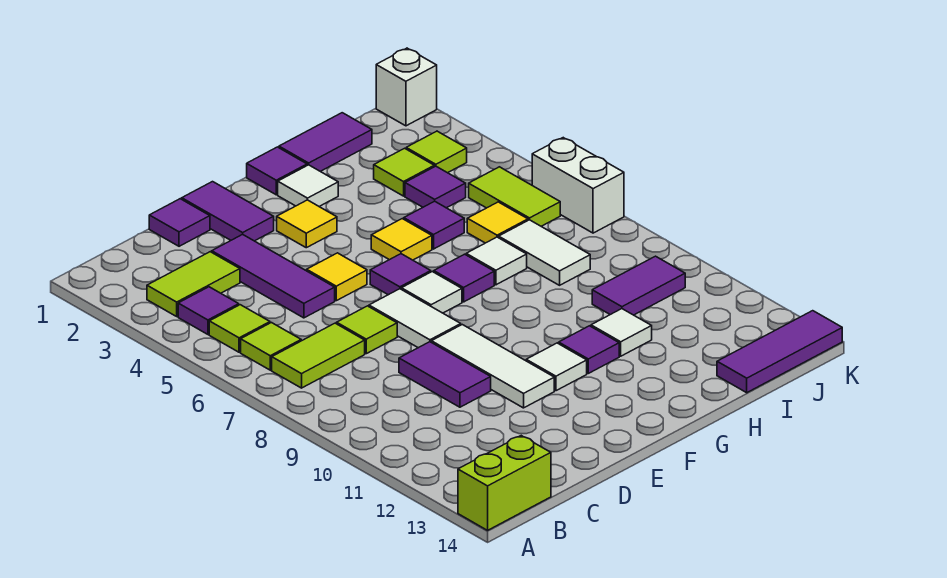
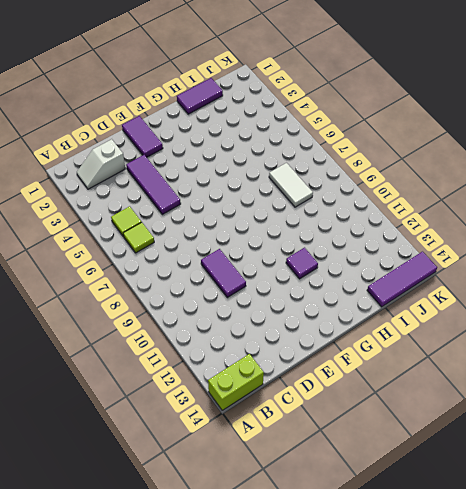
white slope B2:C2 level 1 top C -> none
none -> lime tile B3:C3 level 1
none -> purple tile B4 level 1
none -> lime tile B7:C7 level 1
none -> purple tile D1 level 1

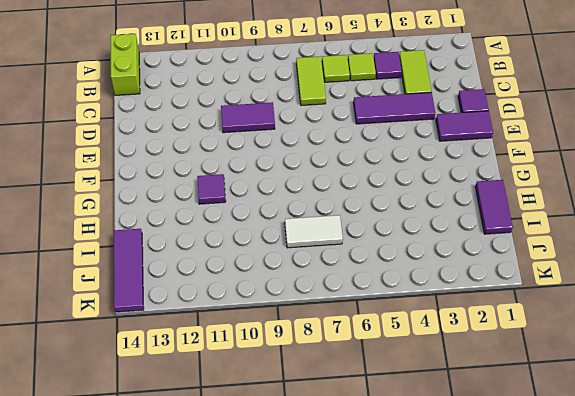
none -> lime tile D7 level 1
none -> yellow tile E5 level 1
none -> white tile E7:E8 level 1
none -> white tile E9:E11 level 1

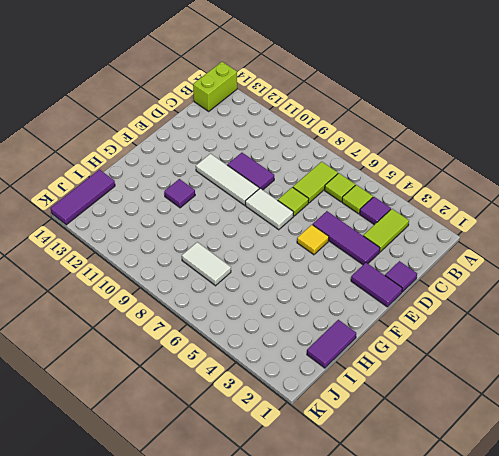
none -> yellow tile F3 level 1
none -> purple tile F6 level 1
none -> white tile F7 level 1
none -> white tile F11 level 1

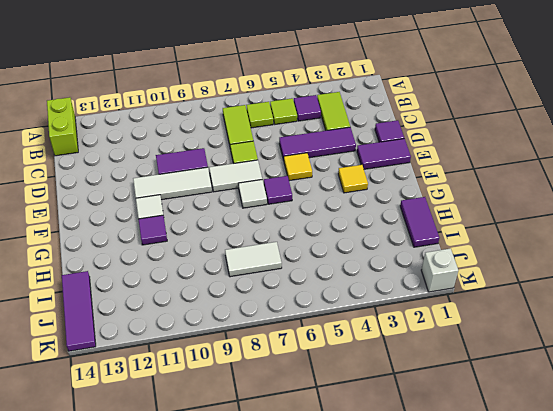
none -> purple tile G1 level 1
none -> white tile G2 level 1
none -> yellow tile G5 level 1
none -> purple tile G7 level 1

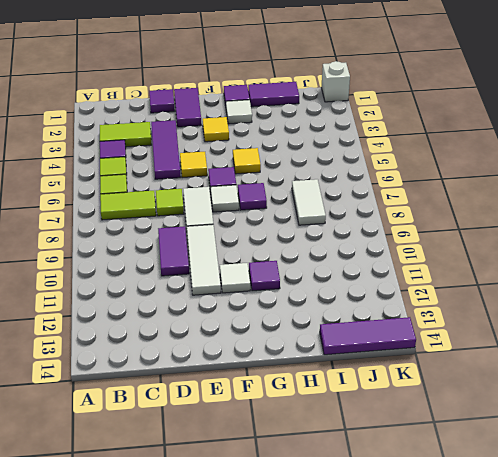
none -> lime brick A14:B14 level 1
none -> purple tile H5 level 1
none -> white tile H7 level 1
none -> white tile H11 level 1

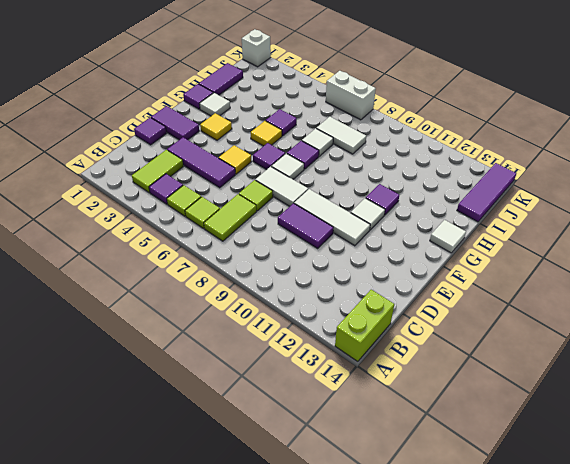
white tile G14 level 1 -> white tile H11 level 1
none -> lime tile I3 level 1
none -> purple tile I4 level 1
none -> yellow tile I6 level 1
none -> purple tile I10:J10 level 1

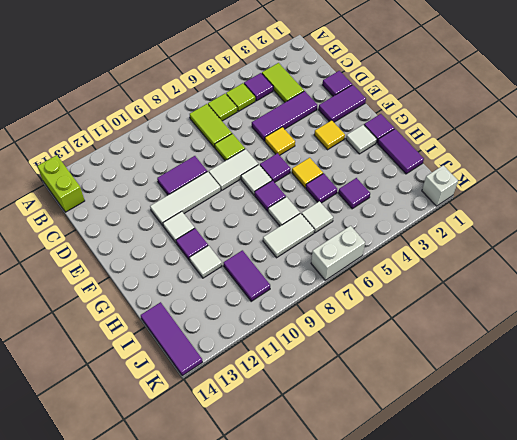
white tile I6 level 1 -> yellow tile I6 level 1
none -> lime tile I3 level 1
none -> lime tile J3 level 1
none -> lime tile J5:J6 level 1

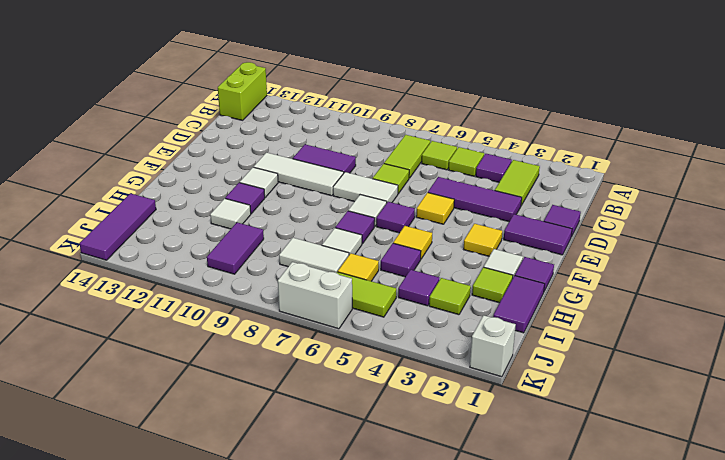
lime tile H2 level 1 -> lime tile J3 level 1

